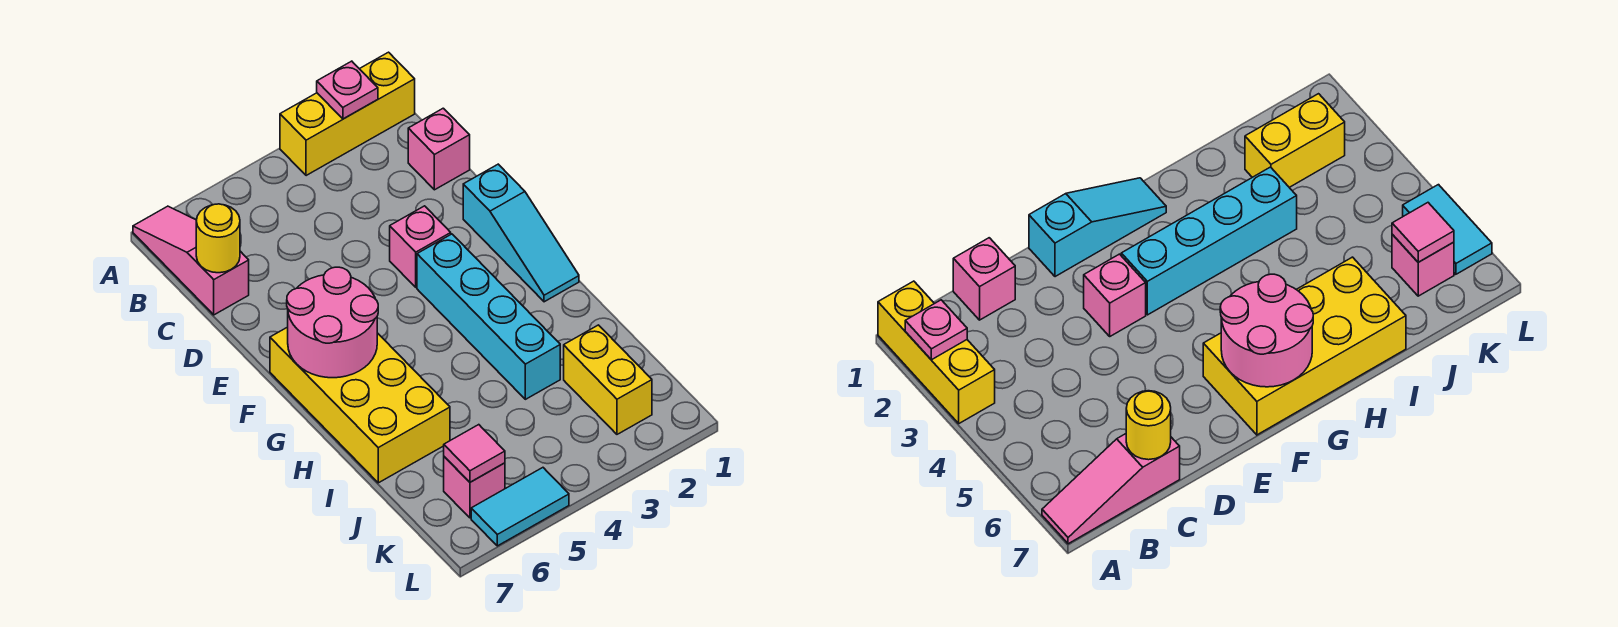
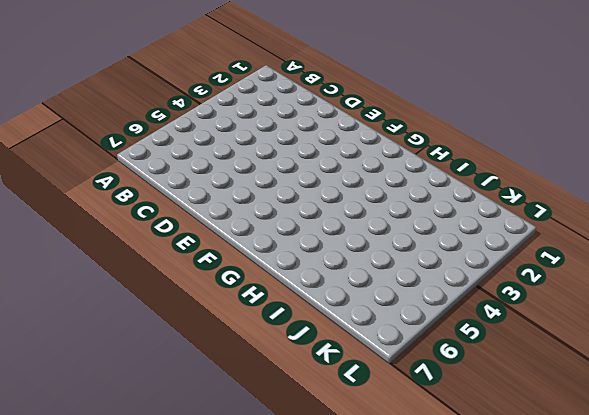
none -> yellow brick A1:A3 level 1
none -> pink slope A7:C7 level 1 top C
none -> pink brick C1 level 1

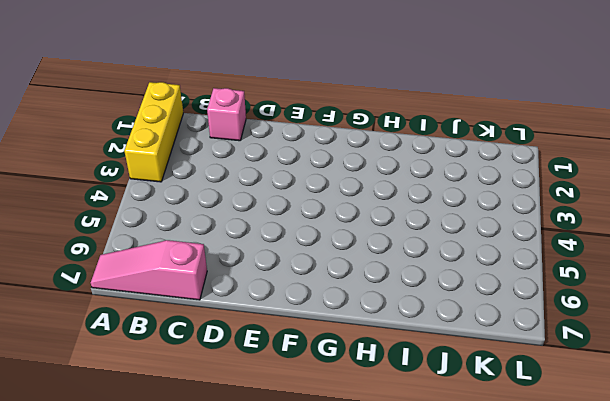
none -> cyan slope E1:G1 level 1 top E
none -> pink brick E3 level 1
none -> cyan brick F3:I3 level 1

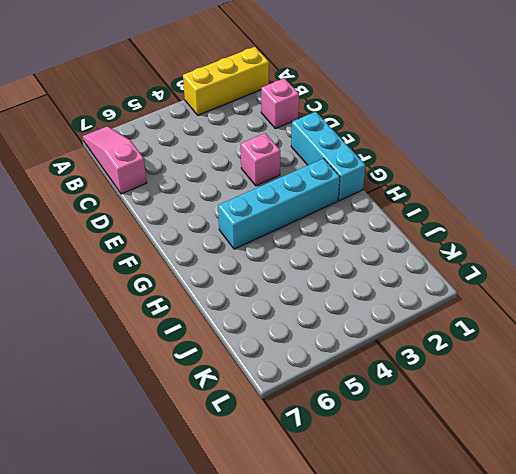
cyan brick E1:G1 level 1 -> cyan slope E1:G1 level 1 top E
cyan brick G2:G5 level 1 -> cyan brick F3:I3 level 1
none -> yellow brick F6:I7 level 1
none -> yellow brick J2:K2 level 1
none -> pink brick K6 level 1

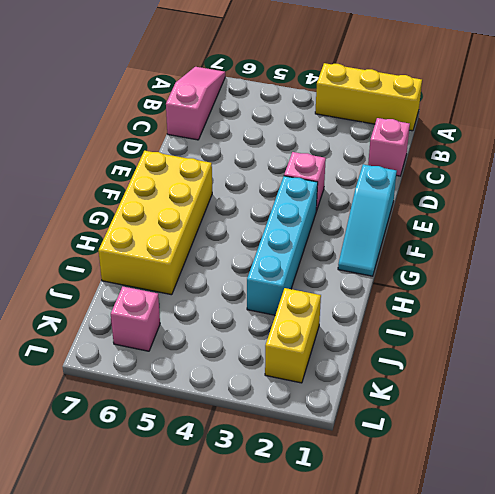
none -> cyan tile L5:L6 level 1
none -> pink plate A2 level 2
none -> yellow round brick C7 level 2

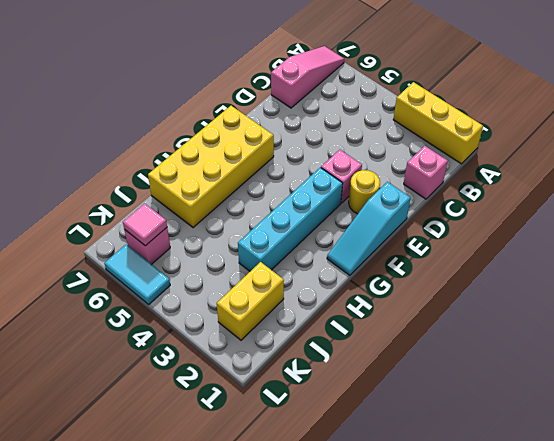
yellow round brick E2 level 1 -> yellow round brick C7 level 2
none -> pink plate A2 level 2
none -> pink round brick F6:G7 level 2

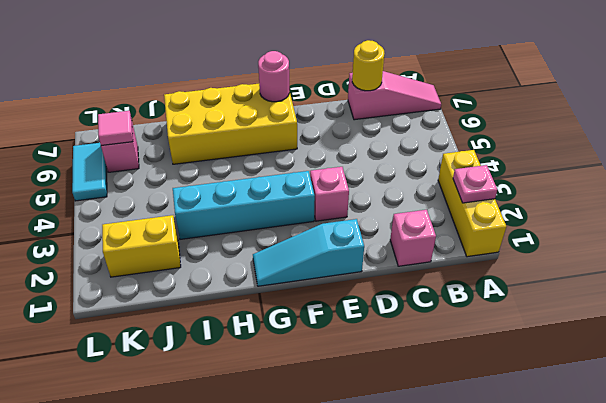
pink round brick F7 level 2 -> pink round brick F6:G7 level 2

